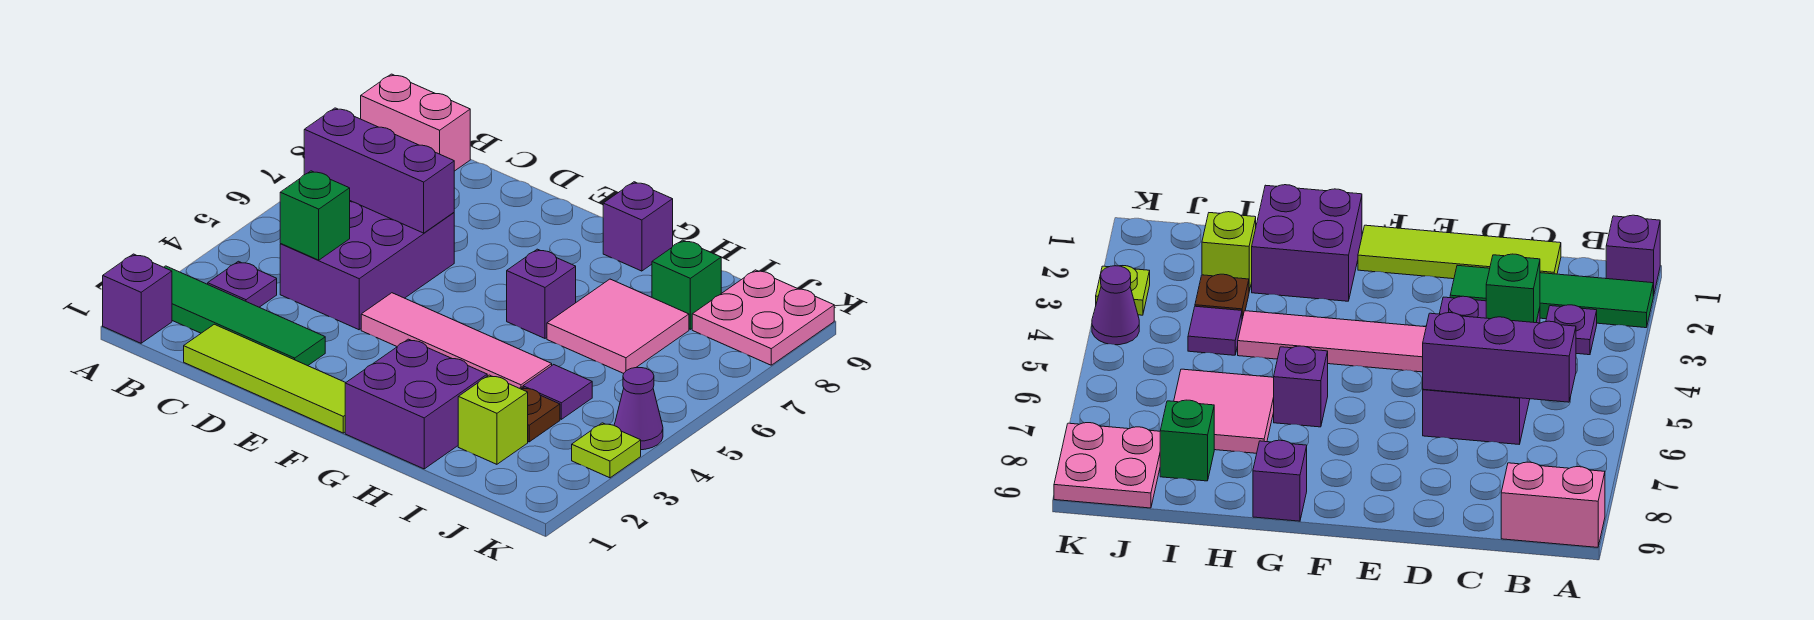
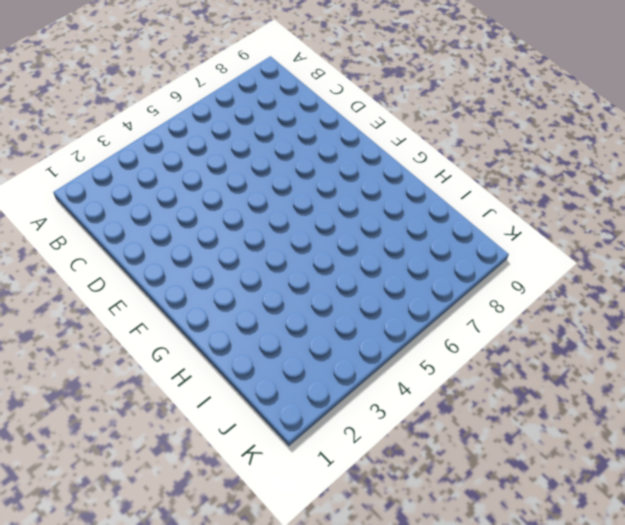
none -> purple brick A1 level 1
none -> green tile A2:D2 level 1
none -> pink brick A9:B9 level 1

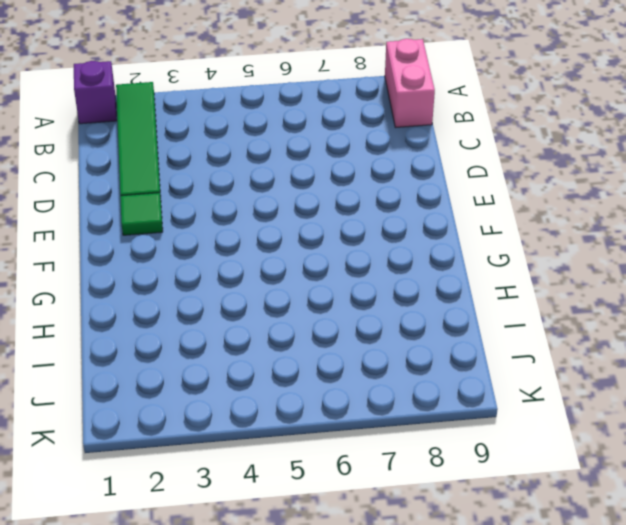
green tile E2 level 1 -> none
none -> purple plate B3 level 1
none -> lime tile C1:F1 level 1
none -> purple brick C4:D6 level 1

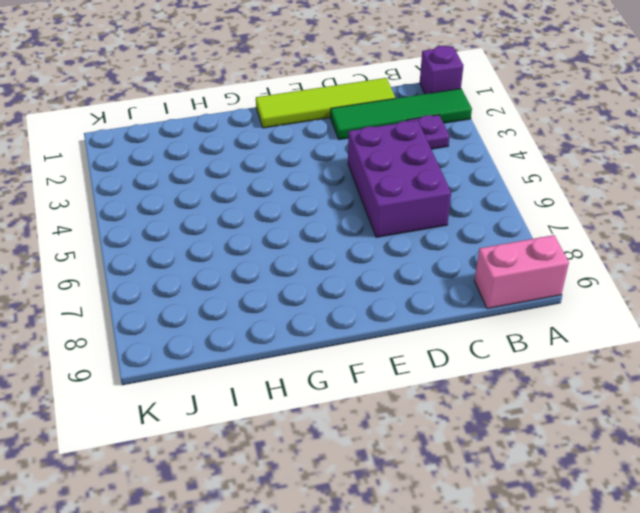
none -> pink tile E4:H4 level 1
none -> purple brick G1:H2 level 1
none -> purple brick G6 level 1

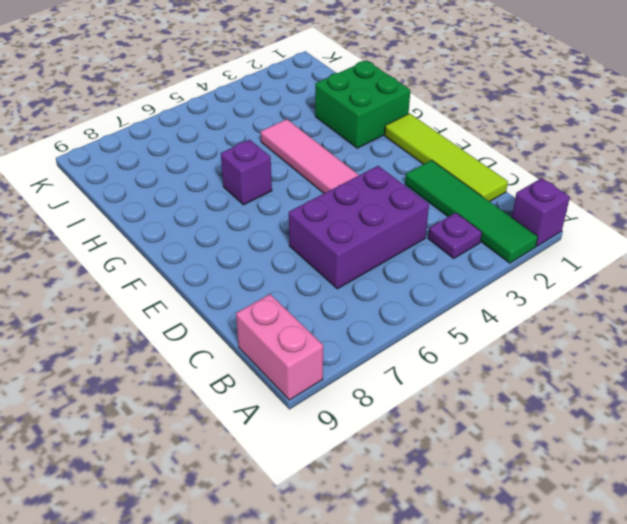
green brick G1:H2 level 1 -> purple brick G1:H2 level 1
none -> purple brick G9 level 1
none -> pink tile H6:I7 level 1
none -> lime brick I2 level 1

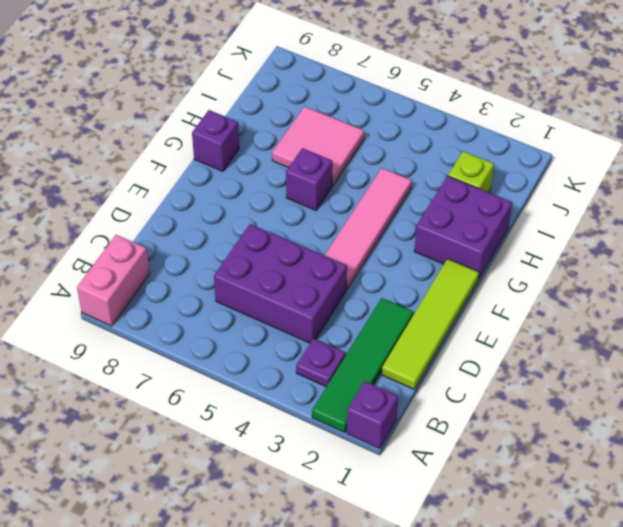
none -> brown plate I3 level 1
none -> purple tile I4 level 1
none -> green brick I8 level 1

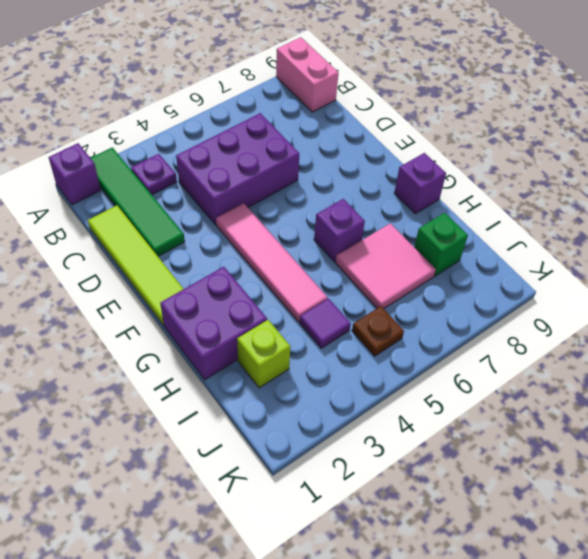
brown plate J5 level 1 -> brown plate I3 level 1
none -> pink plate J8:K9 level 1
none -> lime plate K3 level 1
none -> purple cone K4 level 1

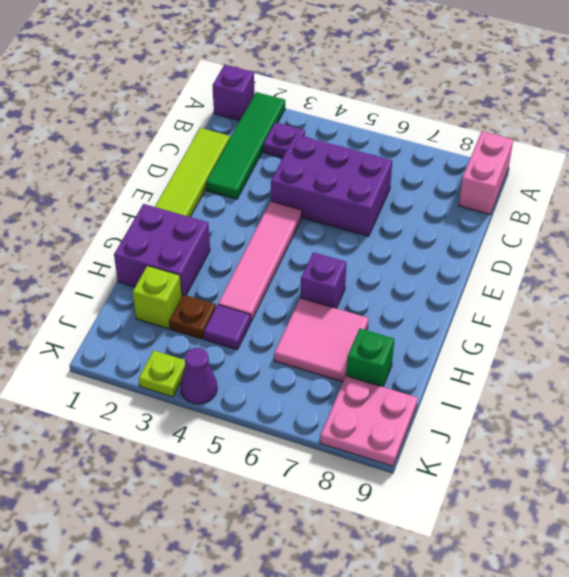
none -> purple brick G9 level 1
none -> purple brick B6:D6 level 2
none -> green brick C4 level 2

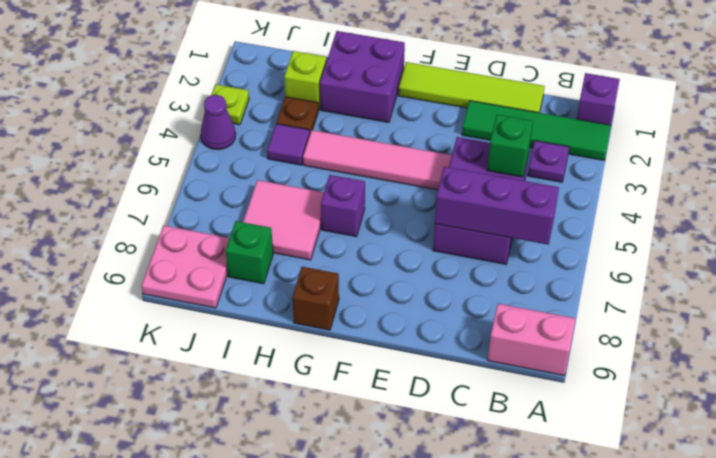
brown brick G9 level 1 -> purple brick G9 level 1

